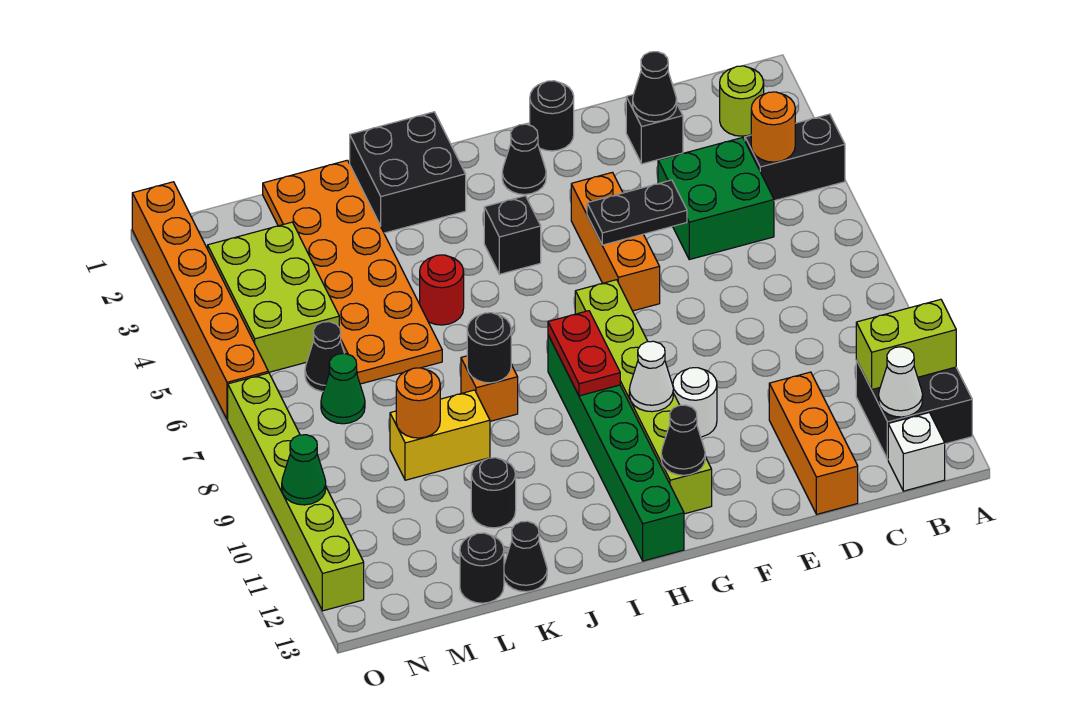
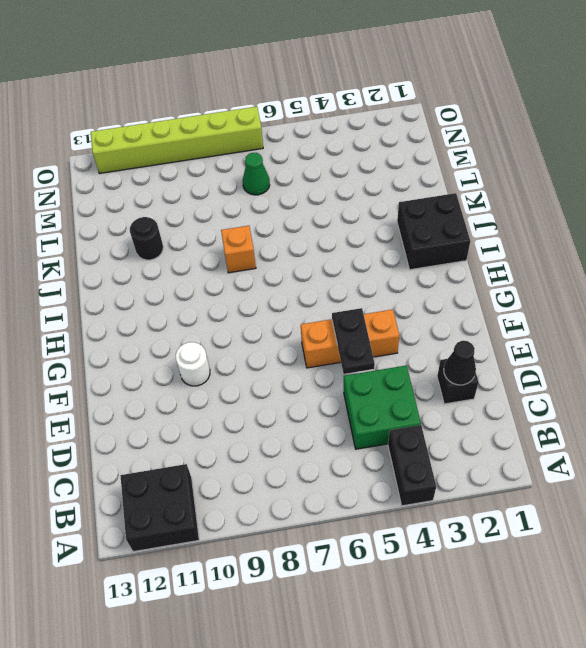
none -> lime round brick B2 level 1
none -> white brick B13 level 1
none -> orange brick D11:D13 level 1
none -> black round brick F1 level 1

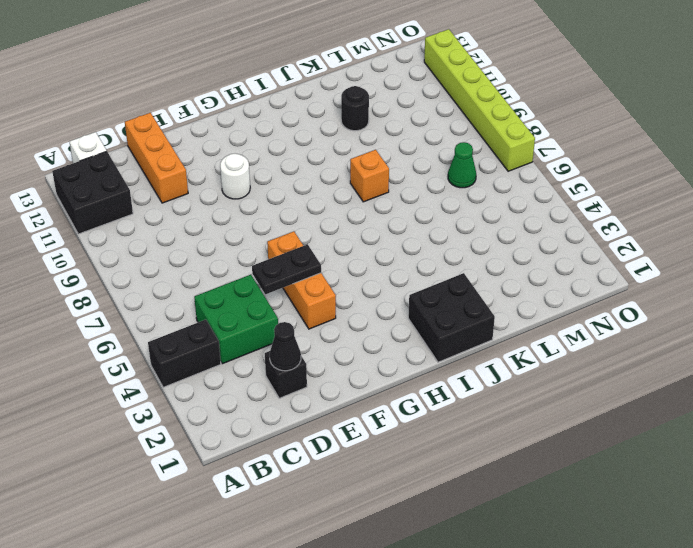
none -> lime round brick B2 level 1
none -> black round brick F1 level 1
none -> black cone G2 level 1
none -> lime brick G7:G12 level 1

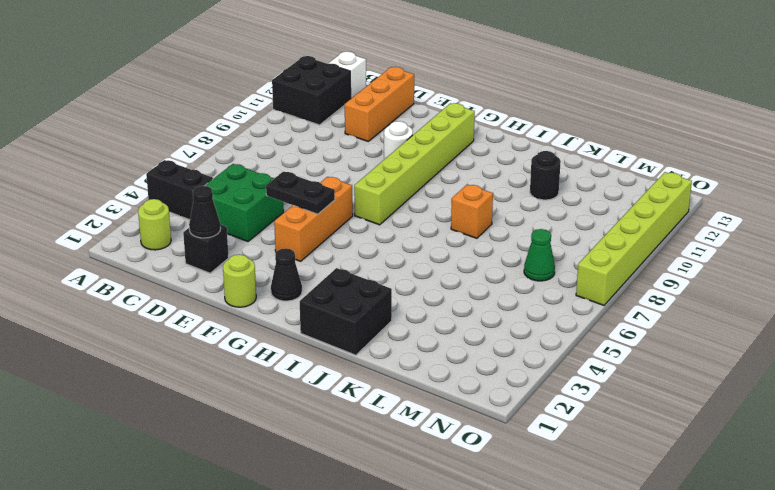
lime round brick F1 level 1 -> black round brick F1 level 1
none -> black brick H4 level 1
none -> green brick H8:H13 level 1
none -> red round brick J5 level 1
none -> orange plate K1:L6 level 1

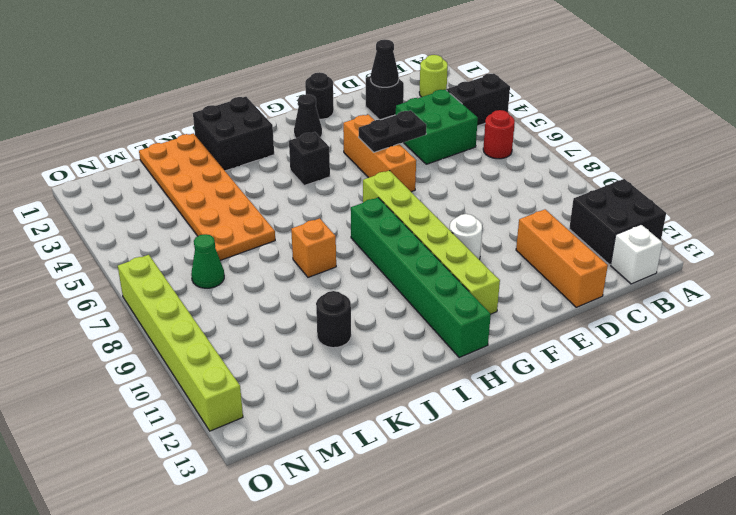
red round brick B6 level 1 -> red round brick J5 level 1
none -> yellow brick K9:L9 level 1
none -> black cone K13 level 1
none -> black round brick L13 level 1
none -> lime brick M3:N5 level 1

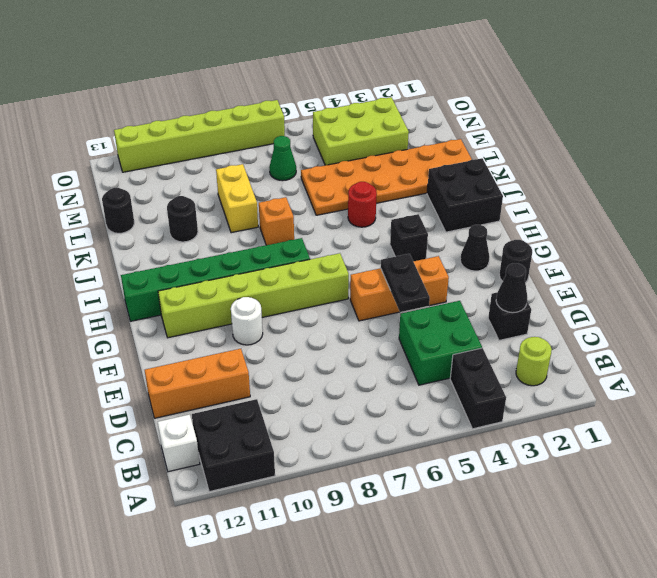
none -> black cone K13 level 1
none -> black cone M6 level 1
none -> orange brick O1:O6 level 1
none -> lime brick A11:B11 level 2

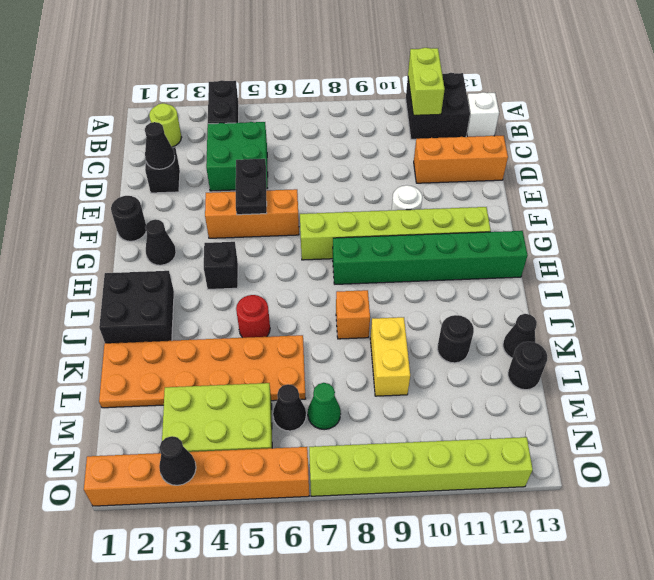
black cone O3 level 2 -> black cone G12 level 2
none -> orange round brick B4 level 2
none -> white cone B12 level 2
none -> white cone G10 level 2
none -> red plate H8:H9 level 2

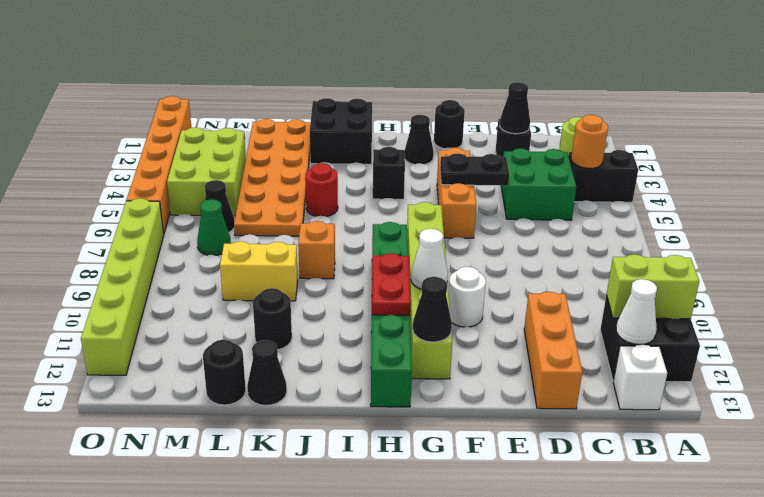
red plate H10:H11 level 2 -> red plate H8:H9 level 2
none -> black round brick J8 level 2
none -> orange round brick L9 level 2
none -> green cone O10 level 2

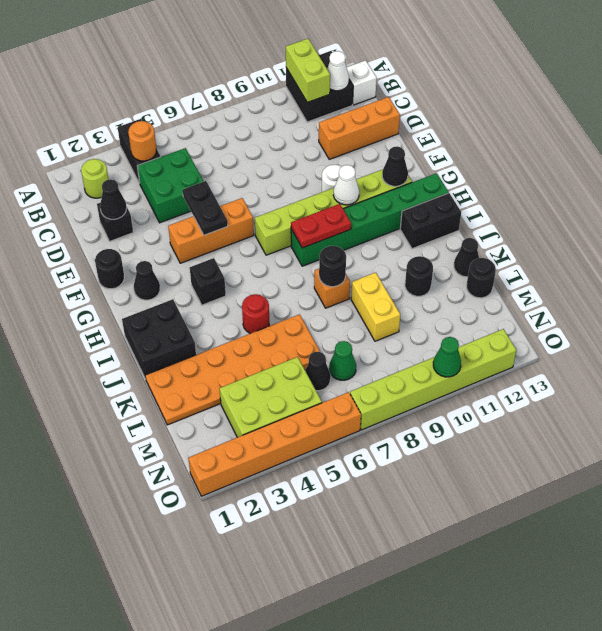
black brick I12:I13 level 1 -> none
none -> orange round brick L9 level 2

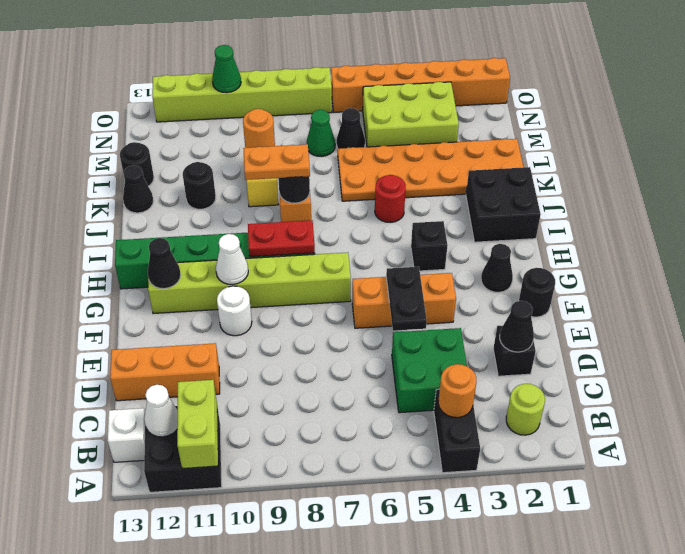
orange plate J8:J9 level 3 -> none

